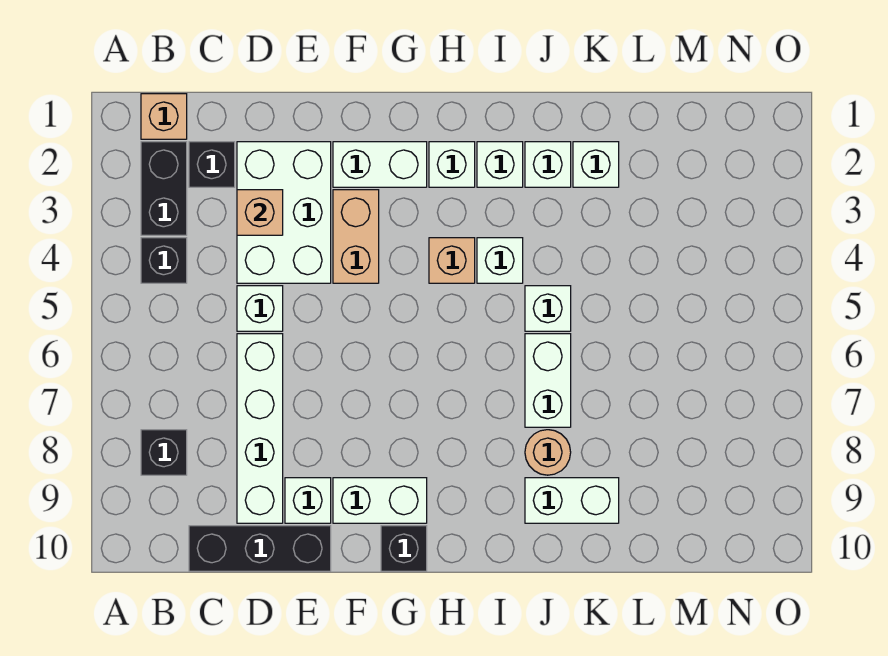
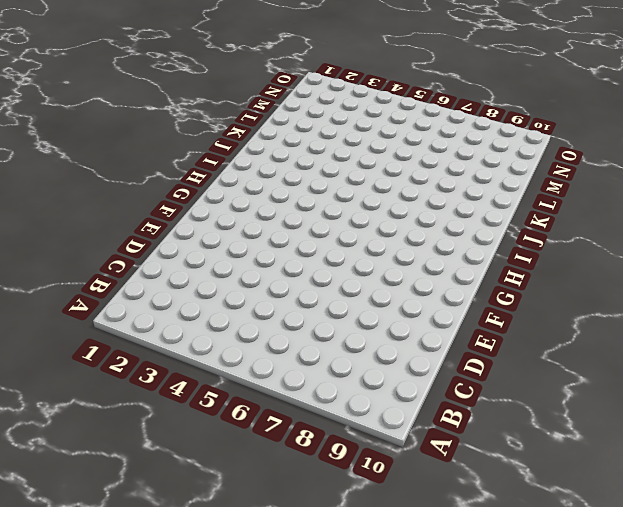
none -> tan brick B1 level 1
none -> black brick B2:B3 level 1
none -> black brick B4 level 1

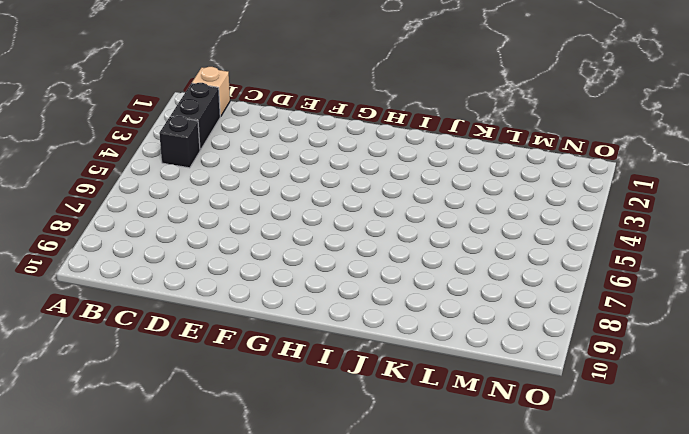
none -> black brick B8 level 1
none -> black brick C2 level 1
none -> black brick C10:E10 level 1

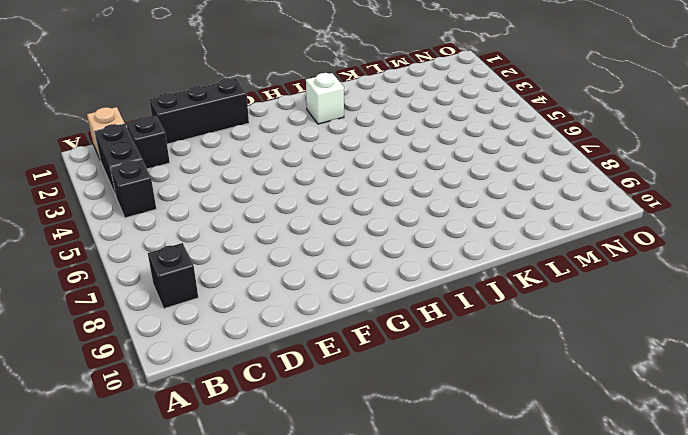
black brick D1:F1 level 1 -> black brick C10:E10 level 1
none -> white brick D2:E4 level 1
none -> white brick D5 level 1
none -> white brick D6:D9 level 1

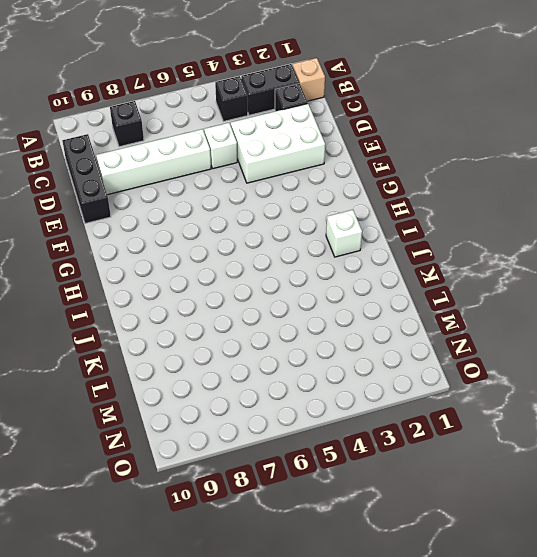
none -> white brick E9 level 1
none -> white brick F2:G2 level 1
none -> tan brick F3:F4 level 1

